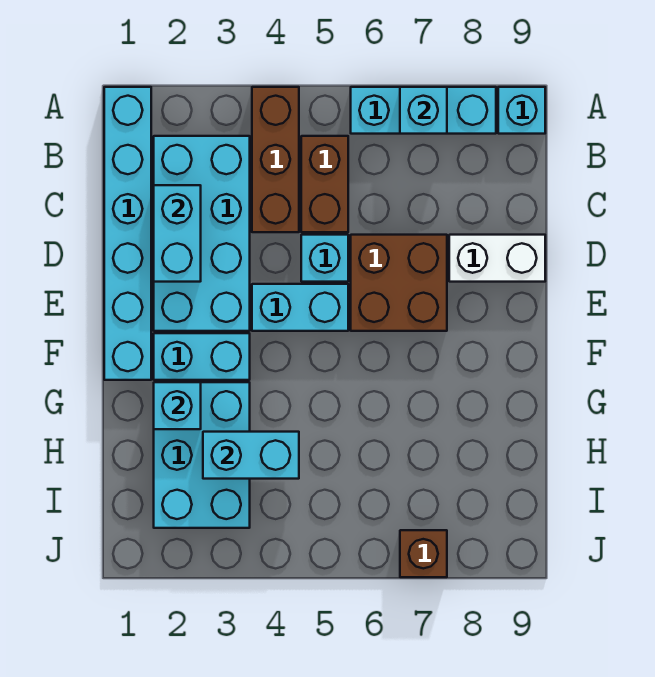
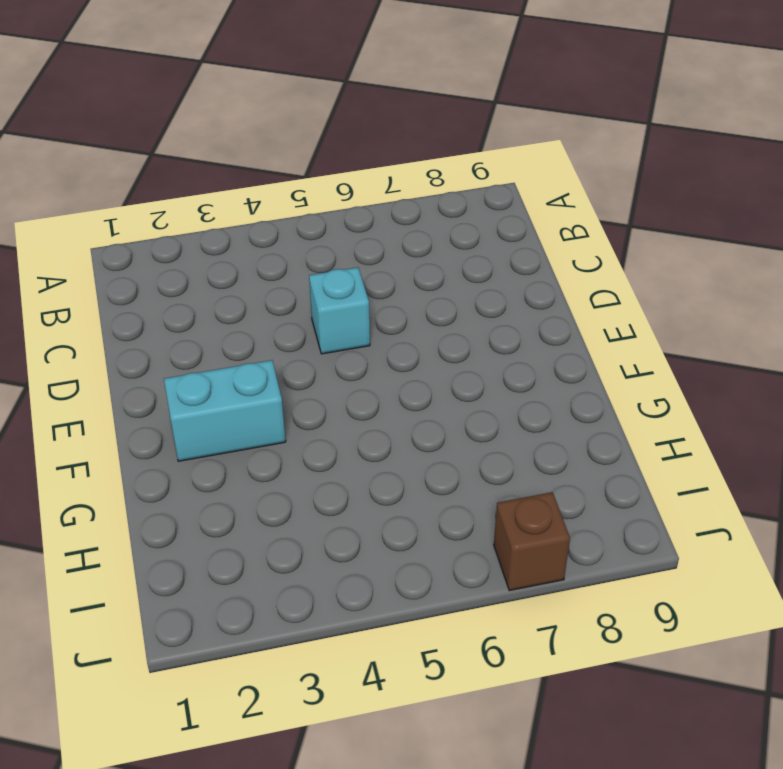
none -> cyan brick A1:F1 level 1
none -> brown brick A4:C4 level 1
none -> cyan brick A6:A8 level 1

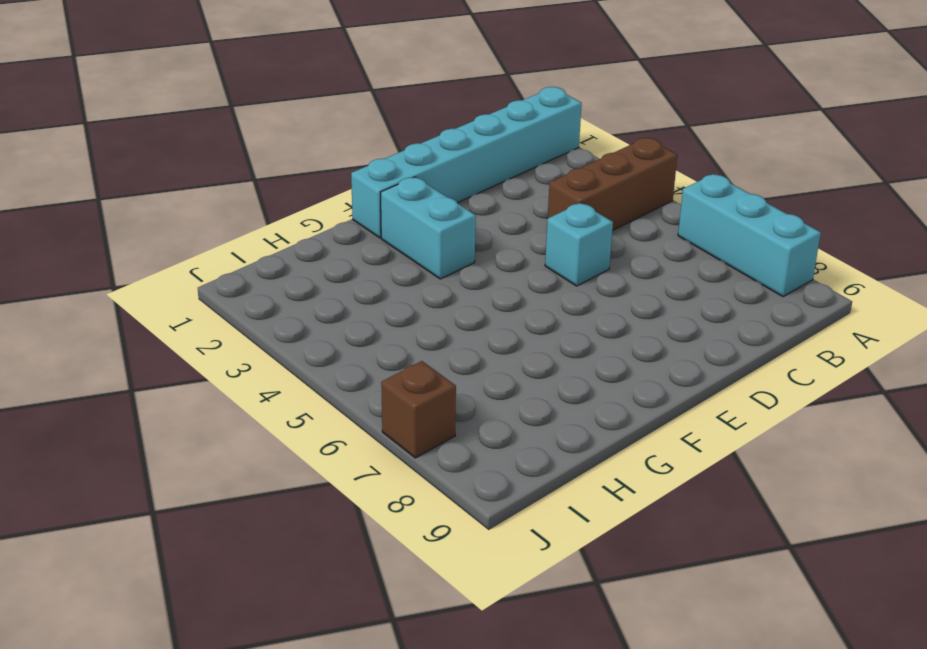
none -> cyan brick A9 level 1
none -> cyan brick B2:E3 level 1
none -> brown brick B5:C5 level 1

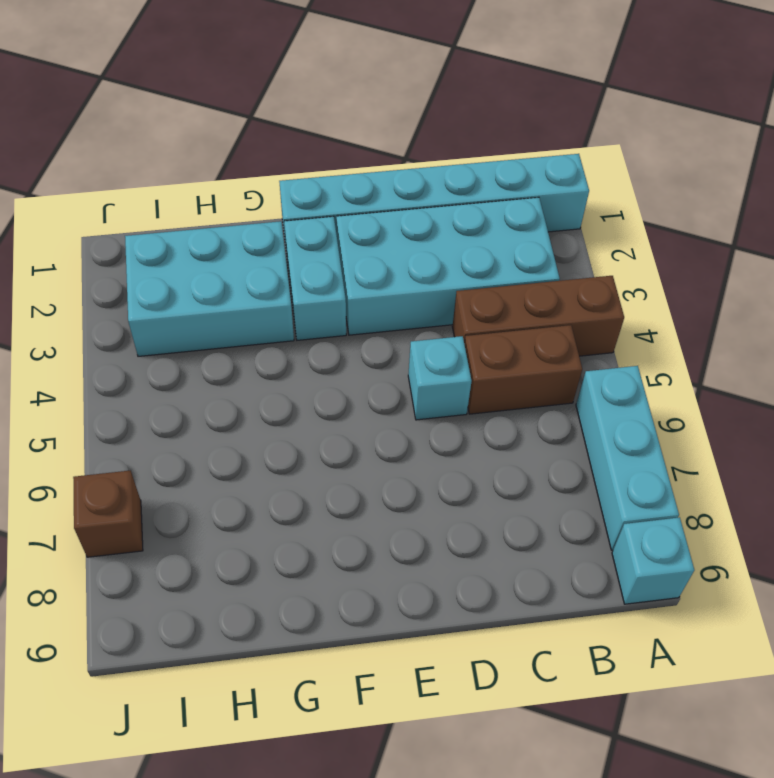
none -> brown brick D6:E7 level 1
none -> white brick D8:D9 level 1
none -> cyan brick E4:E5 level 1

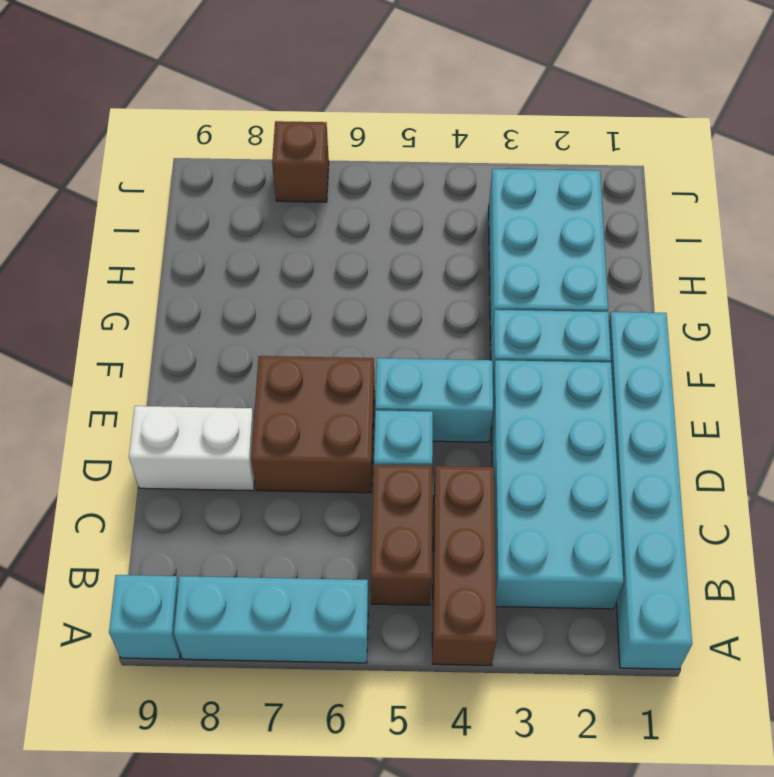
none -> cyan brick A7 level 2
none -> cyan brick C2:D2 level 2
none -> cyan brick G2 level 2

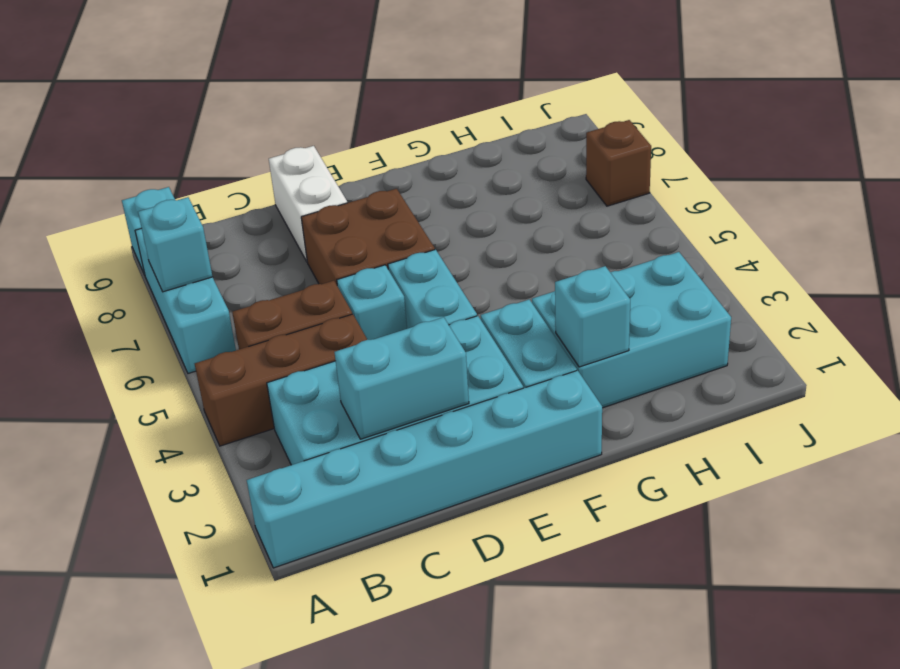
none -> cyan brick H3:H4 level 2

